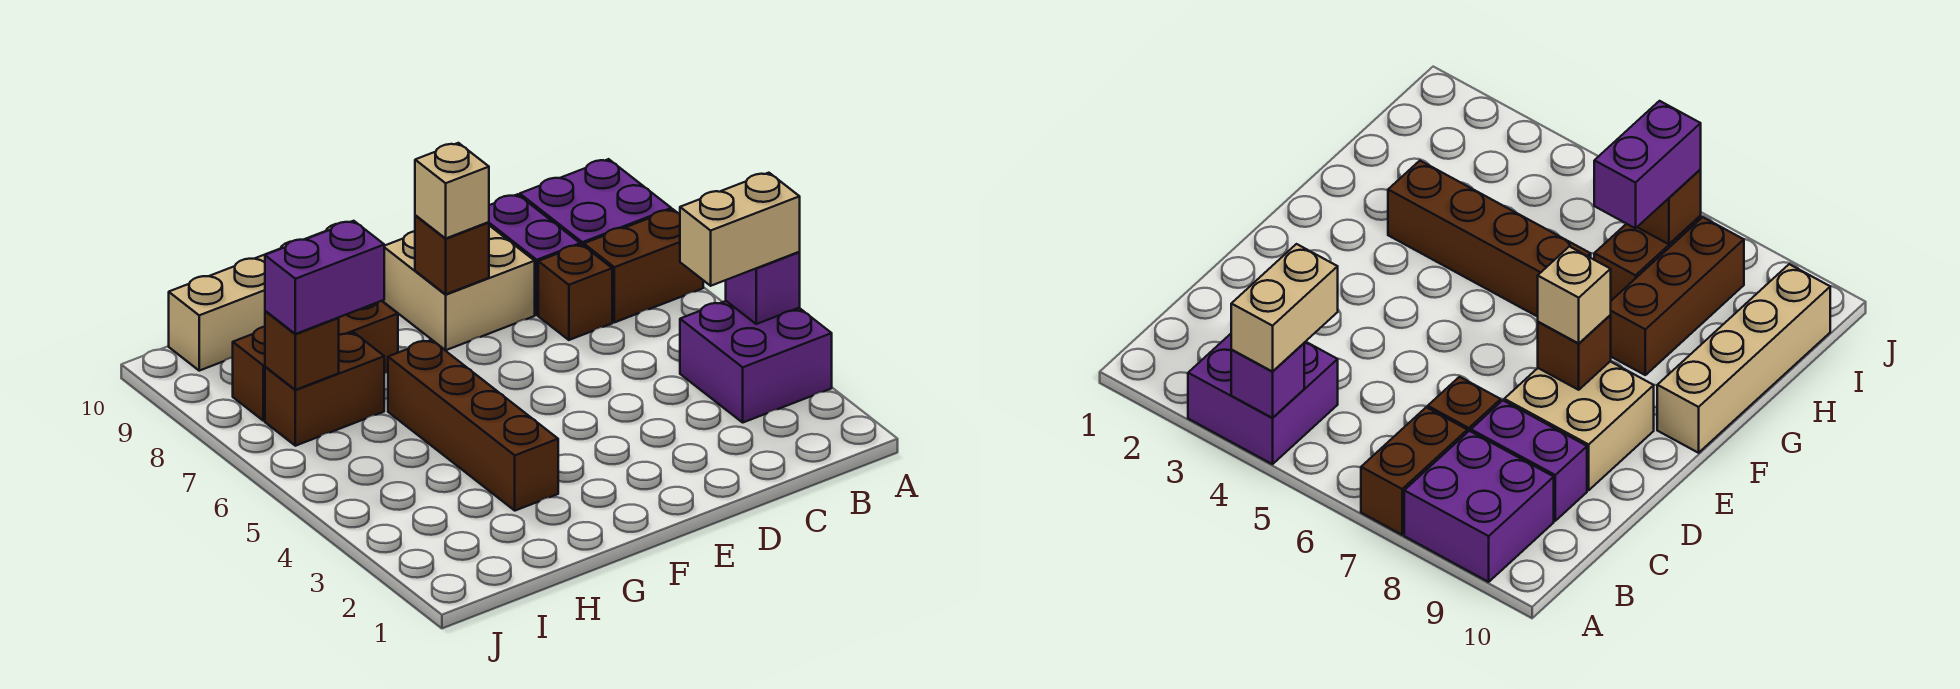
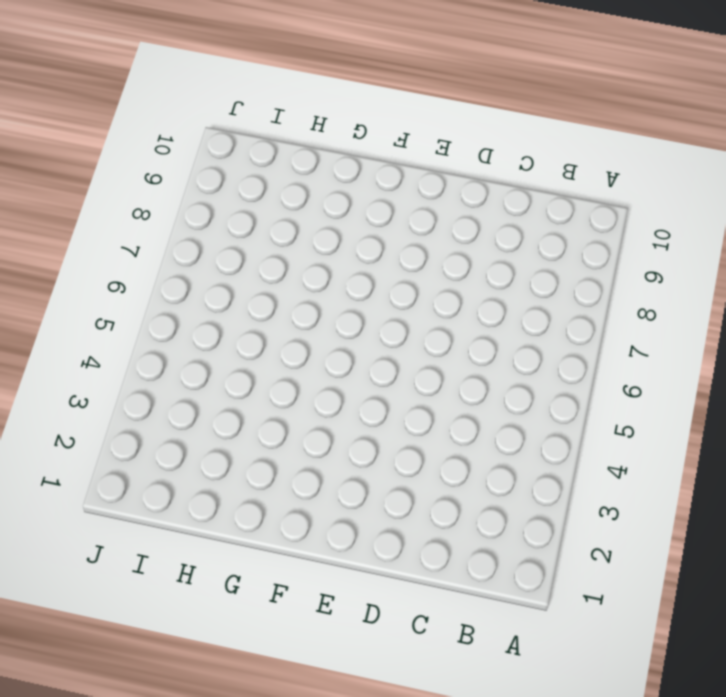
none -> purple brick A3:B4 level 1
none -> brown brick A7:B7 level 1
none -> purple brick A8:B9 level 1

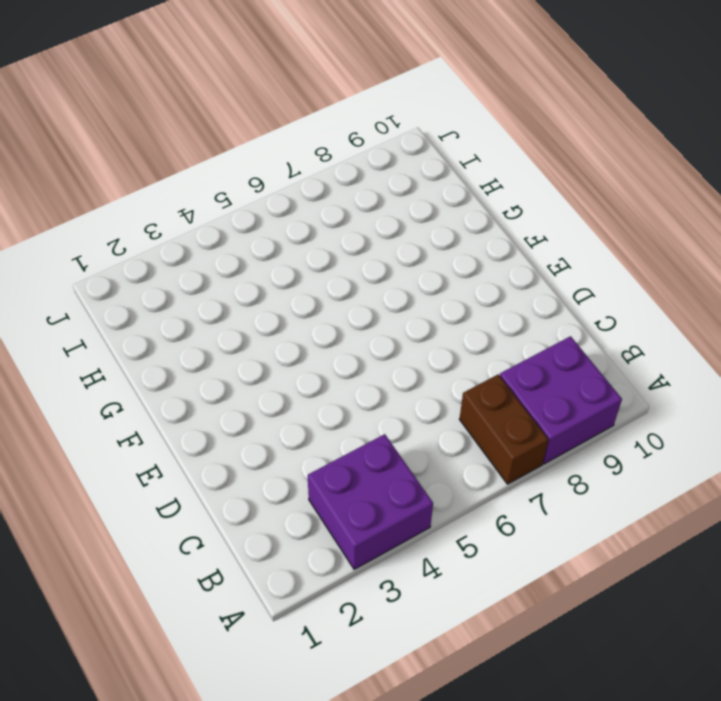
none -> brown brick C7 level 1
none -> purple brick C8:C9 level 1
none -> tan brick D8:E9 level 1

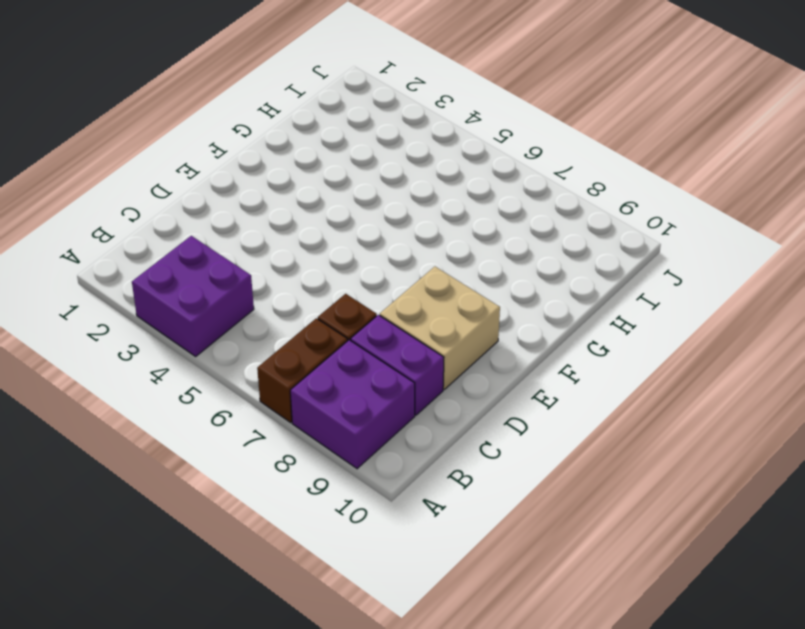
none -> tan brick F10:I10 level 1
none -> brown brick G3:G6 level 1
none -> brown brick G8:I8 level 1

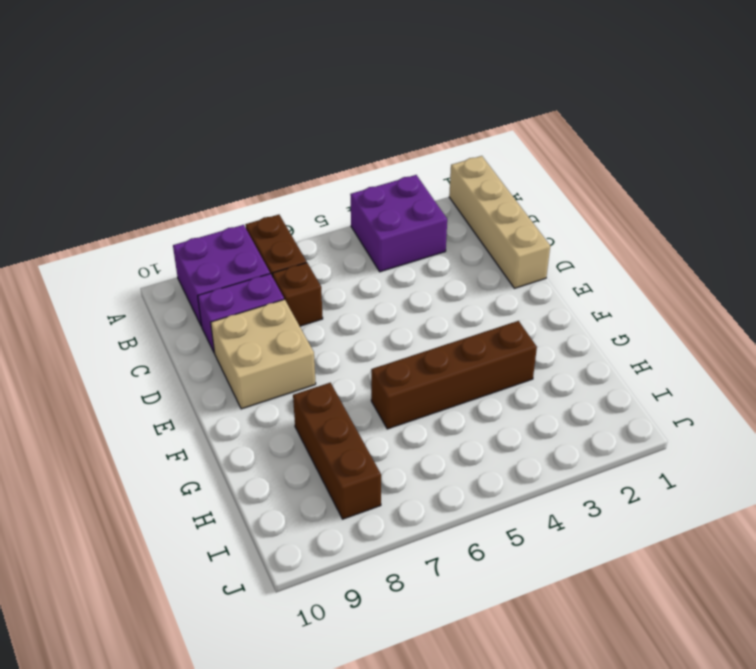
tan brick A1:D1 level 1 -> tan brick F10:I10 level 1
none -> brown brick H7:I7 level 1
none -> purple brick A4 level 2
none -> brown brick E8 level 2

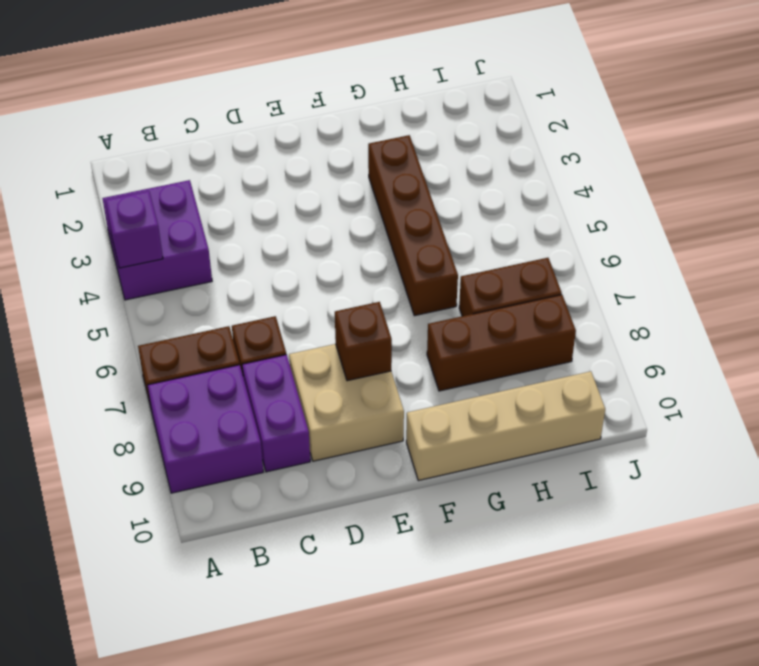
none -> brown brick I7 level 2
none -> tan brick A4:B4 level 3
none -> tan brick E8 level 3

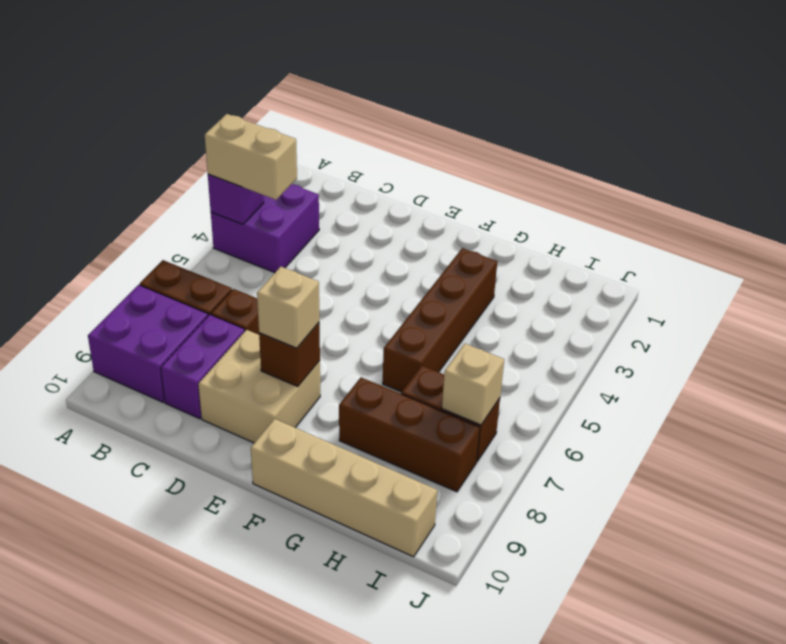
tan brick I7 level 2 -> brown brick I7 level 2
none -> purple brick H7:I7 level 3

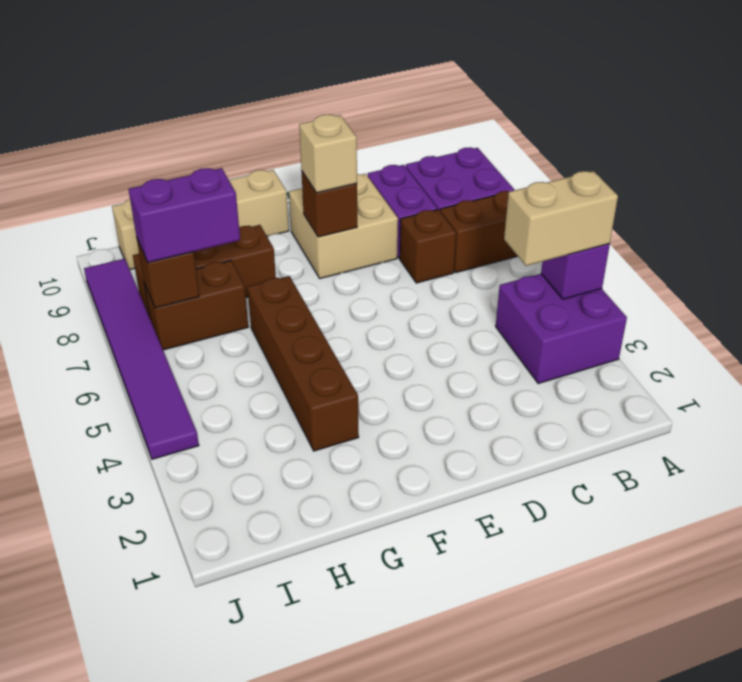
purple tile J4:J9 level 1 -> none

